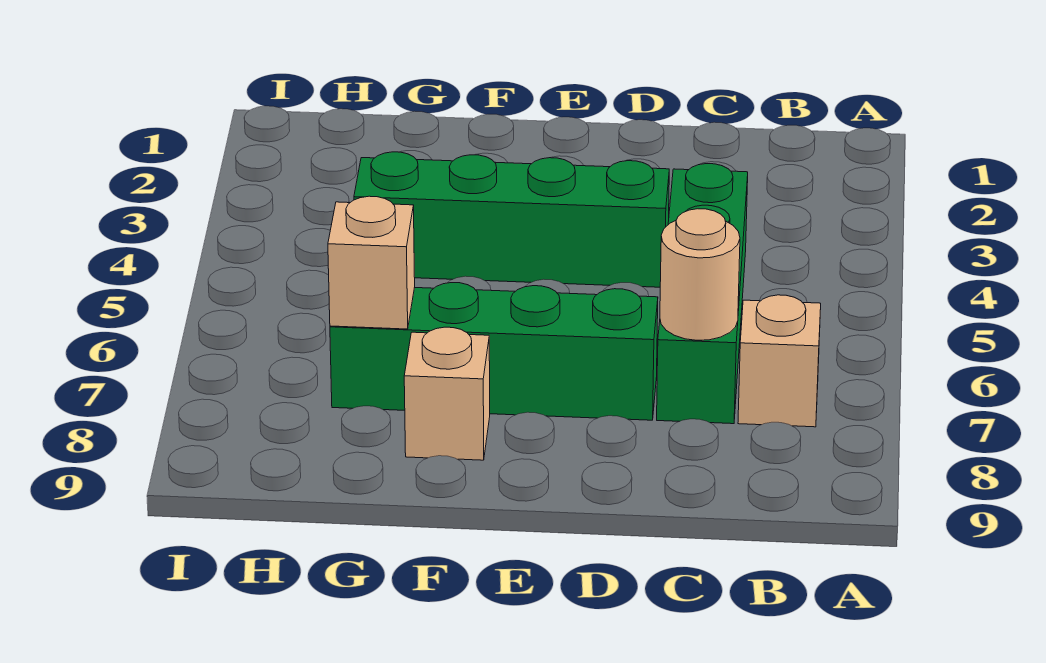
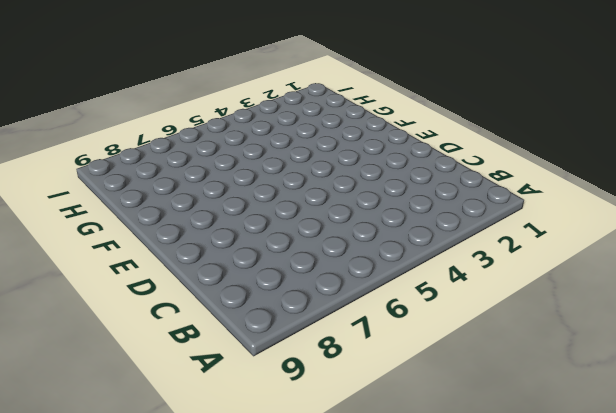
none -> tan brick B7 level 1
none -> green brick C4:C7 level 1

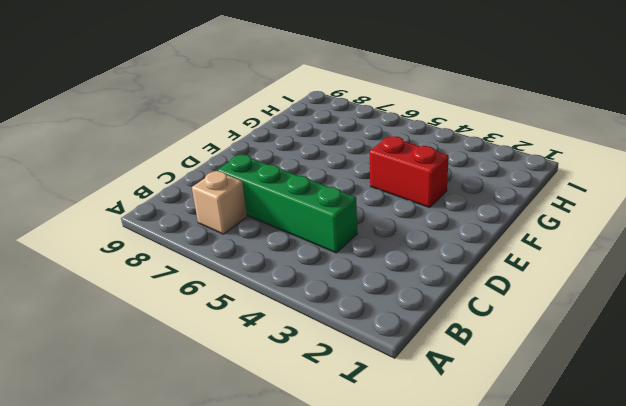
red brick F3:F4 level 1 -> green brick D4:G4 level 1
none -> green brick D7:G7 level 1
none -> tan brick F8 level 1

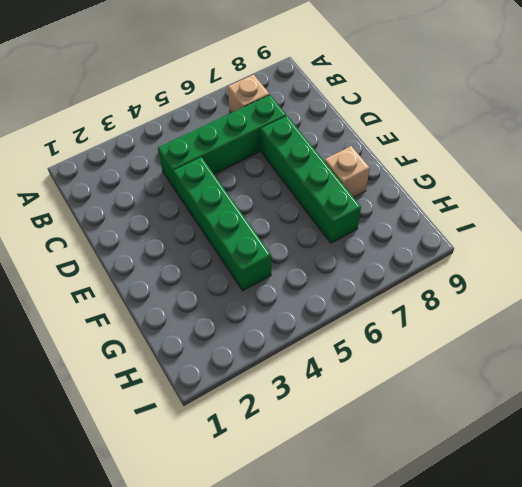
none -> tan round brick C7 level 2
none -> tan brick G7 level 2

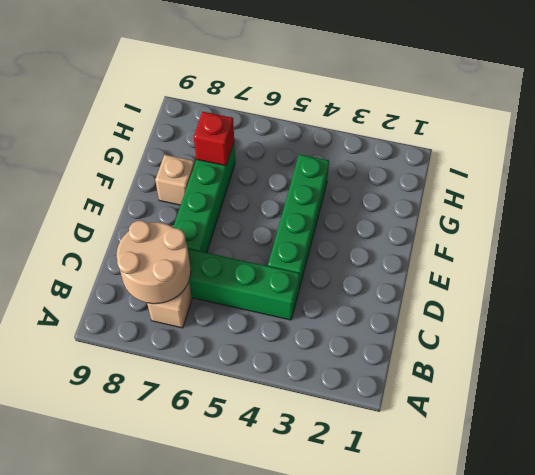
tan round brick B7:C8 level 2 -> tan round brick C7 level 2
red brick G7 level 2 -> tan brick G7 level 2

